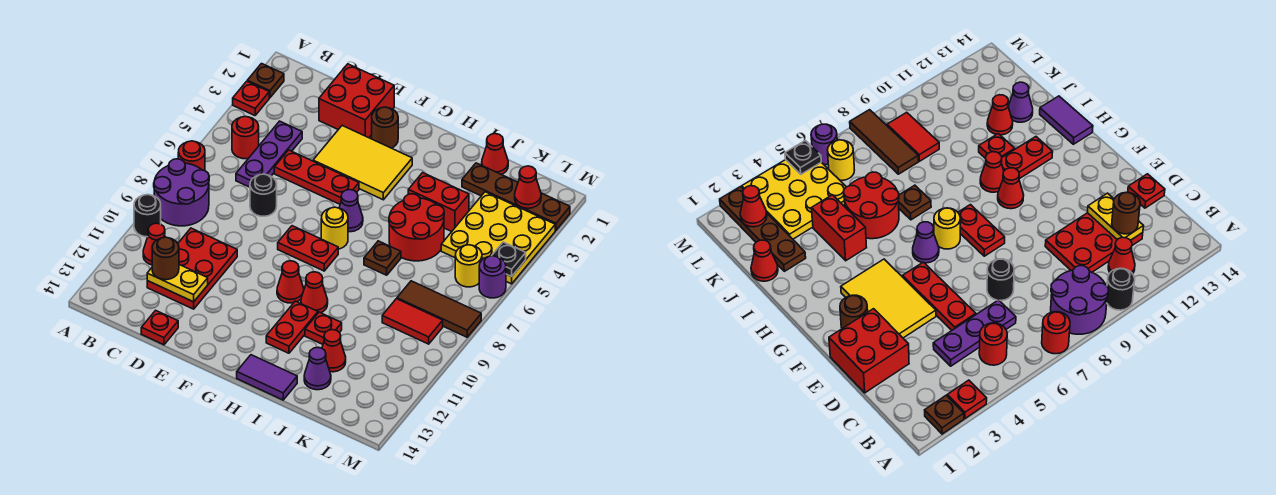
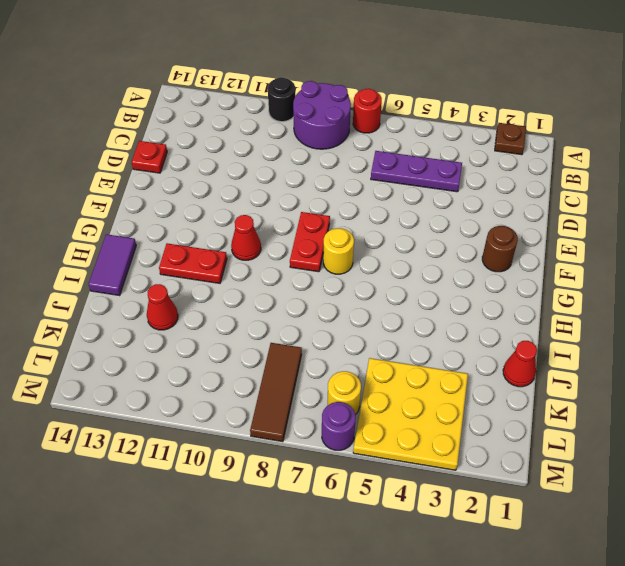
none -> red plate A3 level 1
none -> red round brick B5 level 1
none -> red cone B11 level 1
none -> red plate C10:D12 level 1

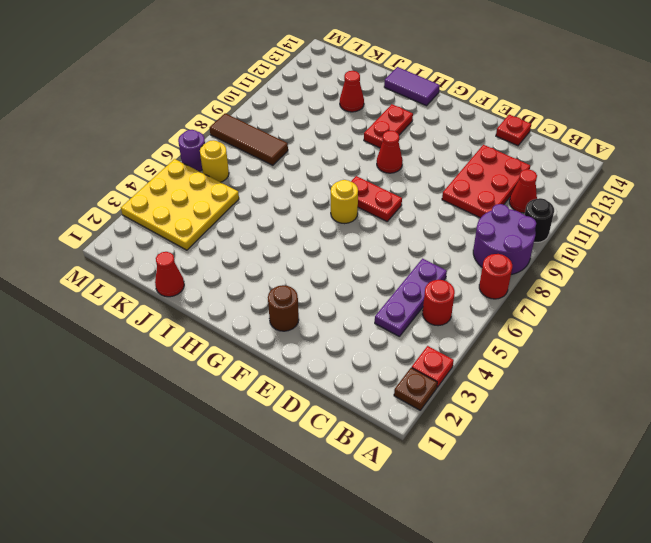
none -> red brick D1:E2 level 1
none -> red plate D5:F5 level 1
none -> black round brick D7 level 1
none -> yellow tile E3:G4 level 1

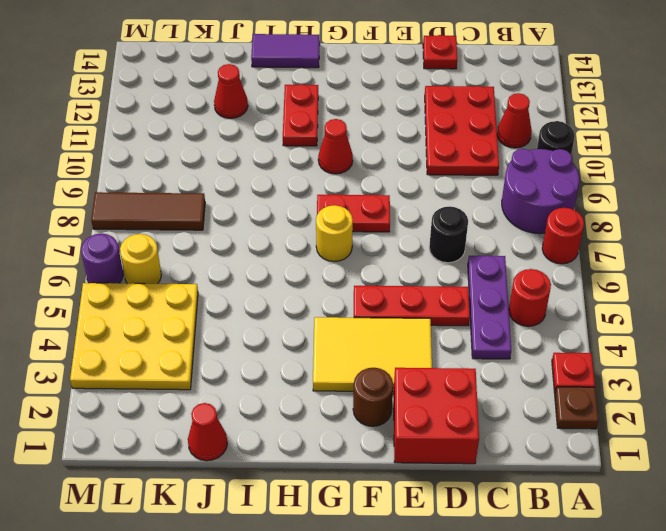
none -> purple cone G6 level 1
none -> red cone H10 level 1
none -> red brick I4:J4 level 1
none -> red round brick I5:J6 level 1

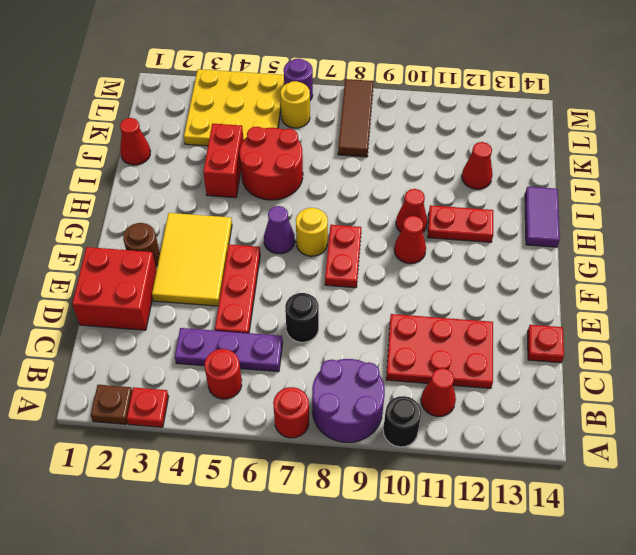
none -> brown plate I7 level 1
none -> red plate I11 level 1
none -> brown plate J2:M2 level 1
none -> purple cone J13 level 1

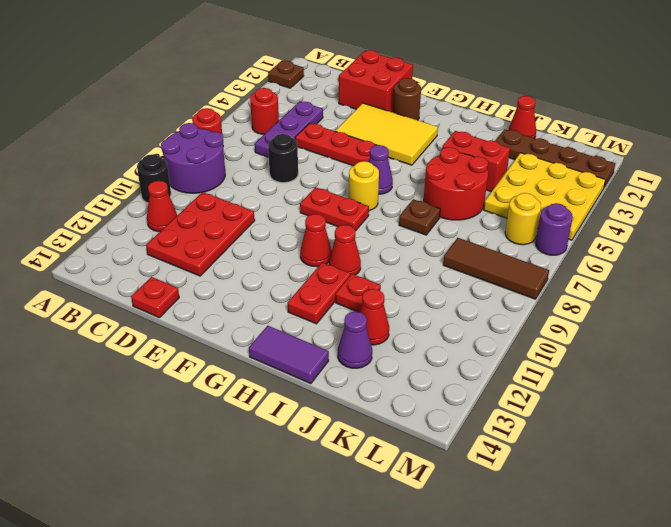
none -> red plate A3 level 1
none -> red tile K9:L9 level 1
none -> yellow plate C12:D12 level 2
none -> red cone L2 level 2

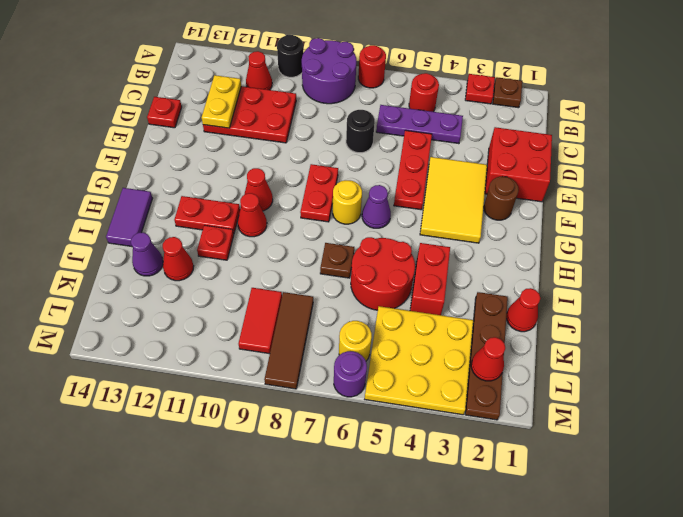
none -> black plate M5 level 2
none -> brown round brick C12 level 3

